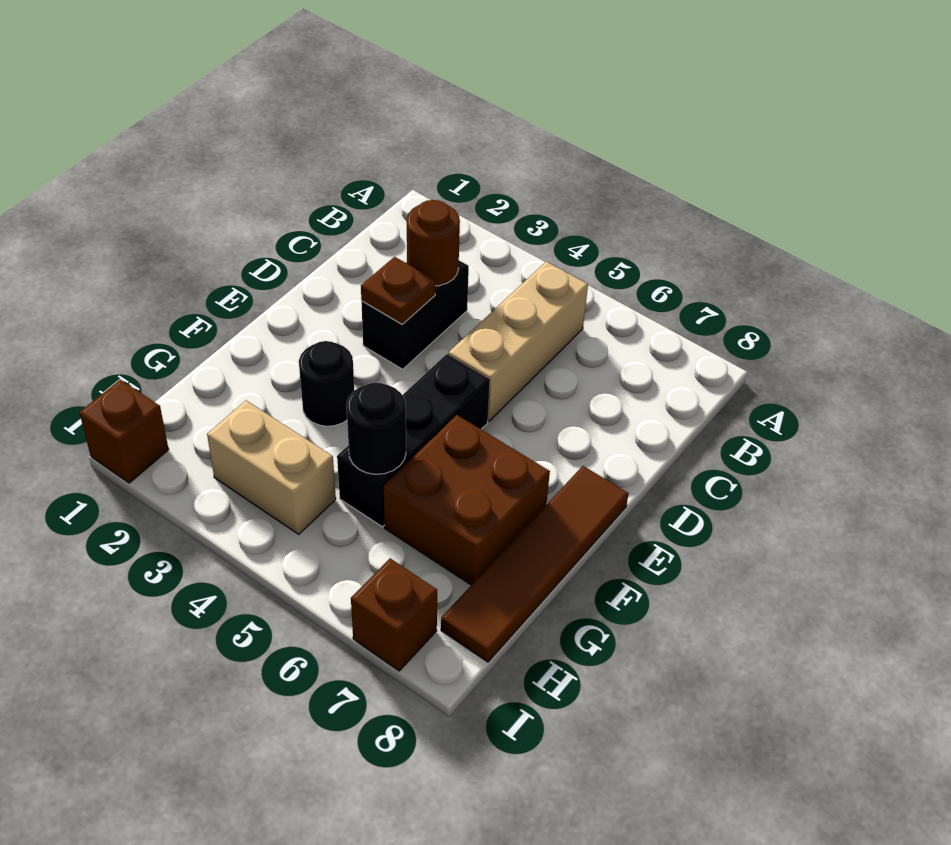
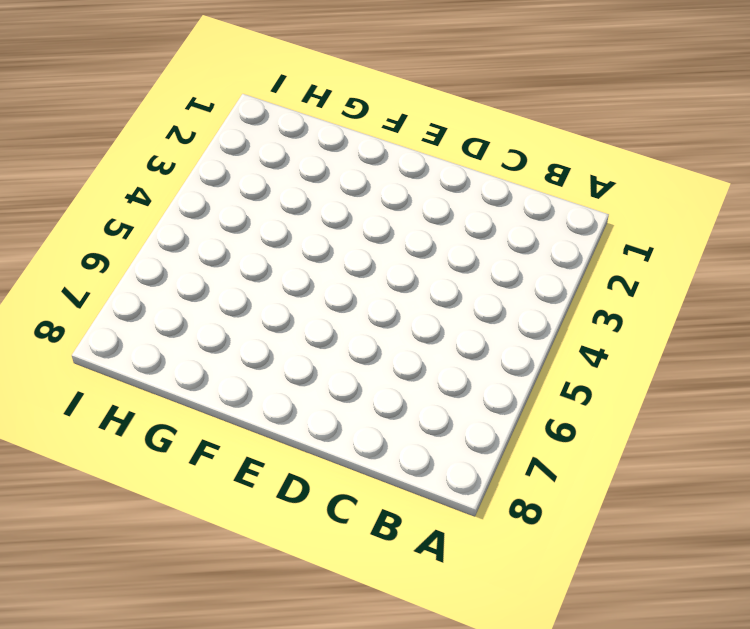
none -> tan brick B5:D5 level 1
none -> black brick C3:D3 level 1
none -> black brick E5:G5 level 1

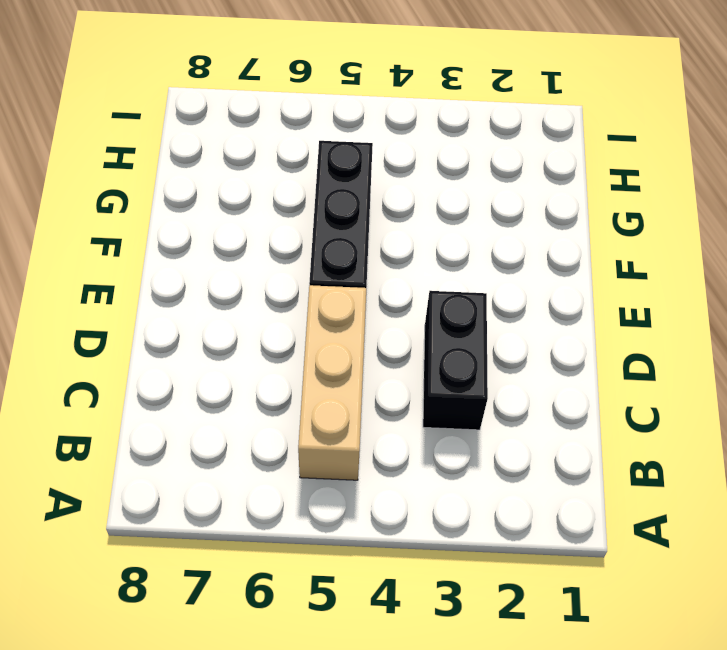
none -> brown tile E8:H8 level 1
none -> black round brick F3 level 1
none -> brown brick F6:G7 level 1

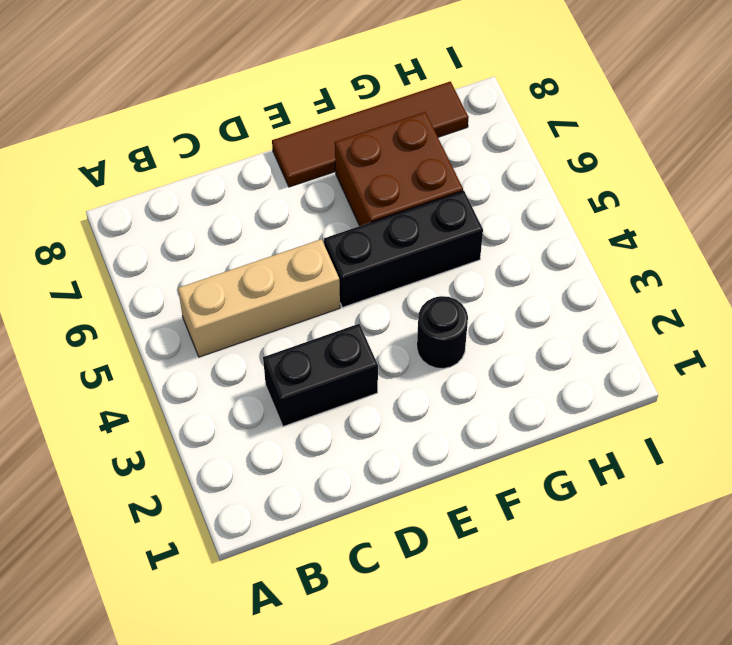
none -> tan brick H3:H4 level 1
none -> brown brick I1 level 1
none -> brown brick I7 level 1

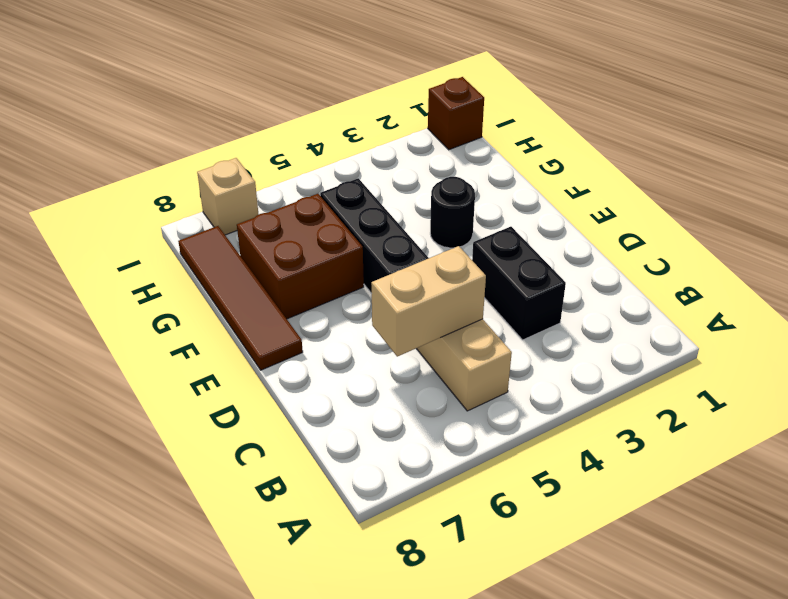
tan brick C5:C6 level 2 -> tan brick H3:H4 level 1
tan brick I7 level 1 -> brown brick I7 level 1
none -> brown round brick C3 level 2
none -> brown plate D3 level 2
none -> black round brick G5 level 2

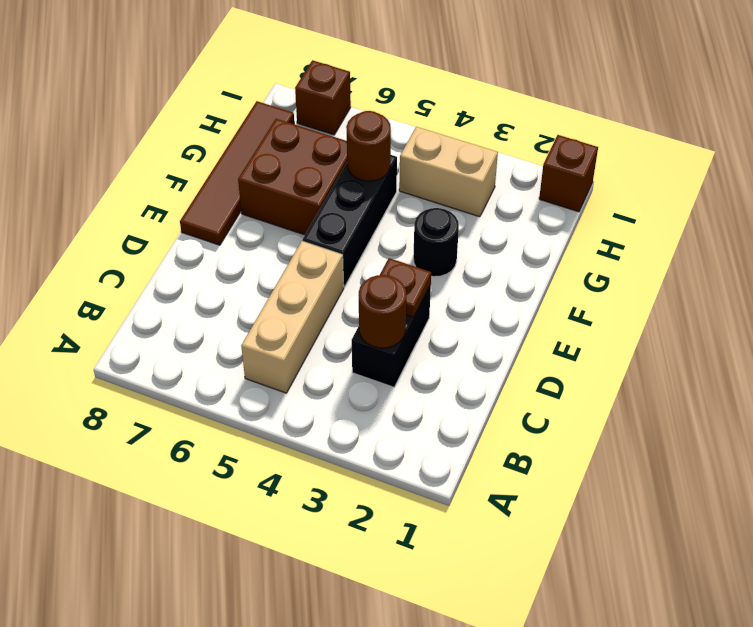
brown round brick G5 level 2 -> black round brick G5 level 2

